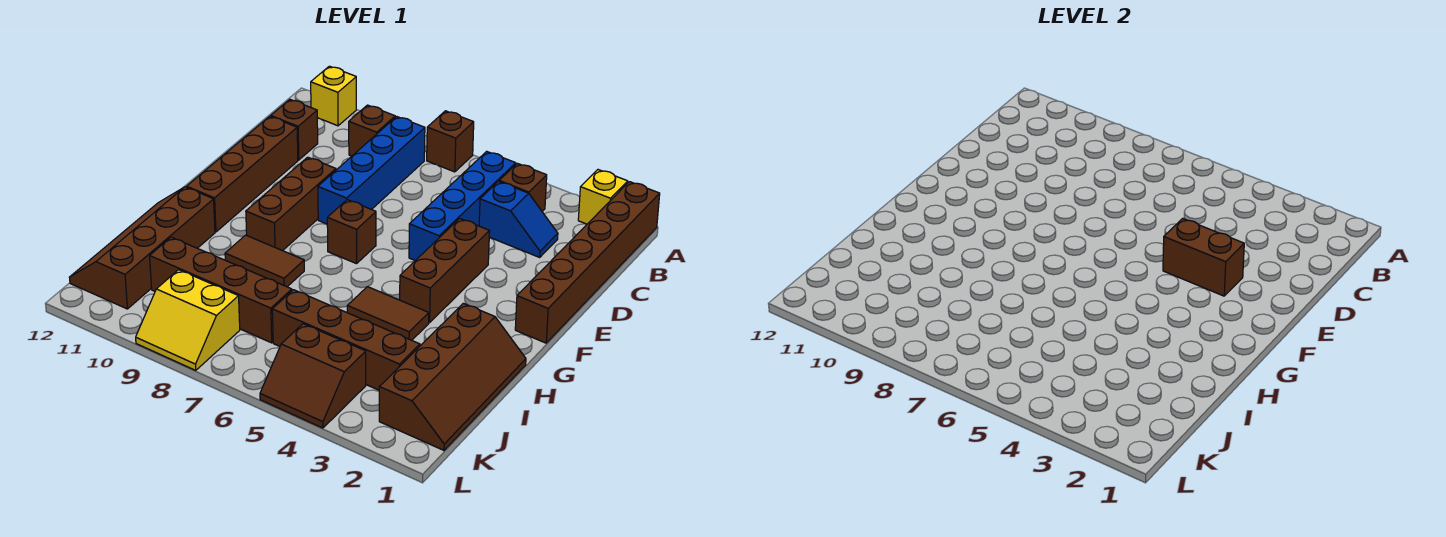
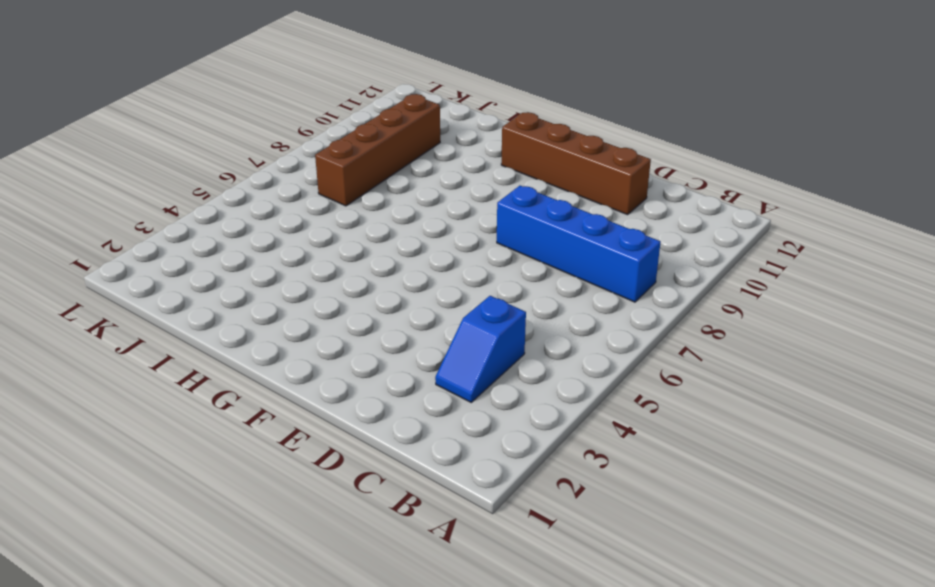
none -> brown brick A1:F1 level 1
none -> yellow brick A2 level 1
none -> brown brick A7 level 1

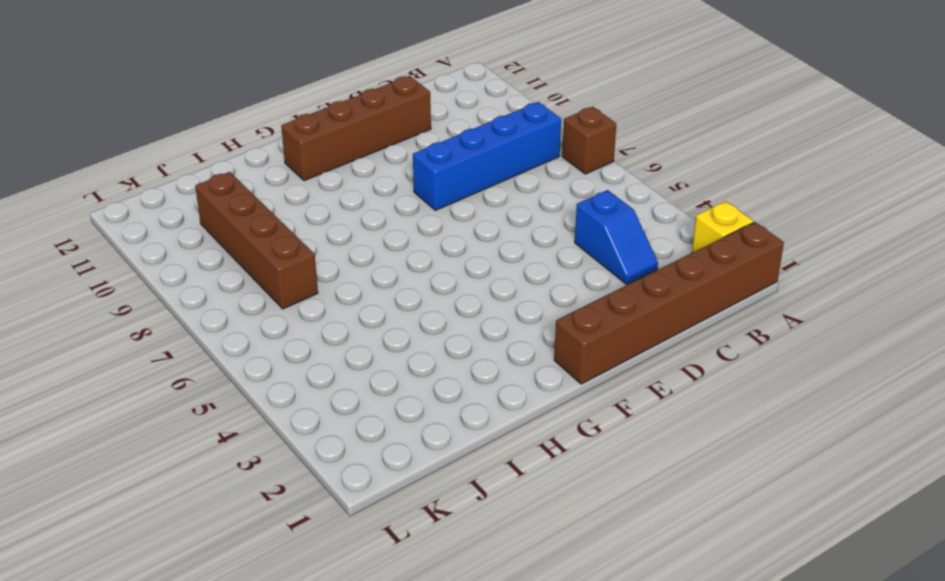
none -> yellow brick A11 level 1
none -> brown brick B4 level 1
none -> blue brick B5:E5 level 1

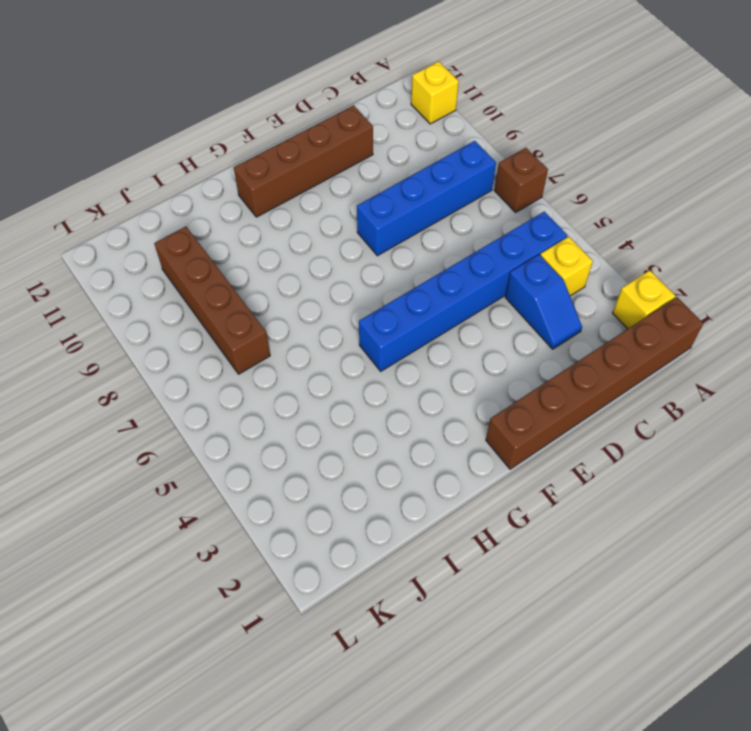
yellow brick B4 level 1 -> brown brick B4 level 1
blue brick B5:G5 level 1 -> blue brick B5:E5 level 1
none -> brown brick B9 level 1
none -> brown brick C11 level 1
none -> brown brick E4:G4 level 1

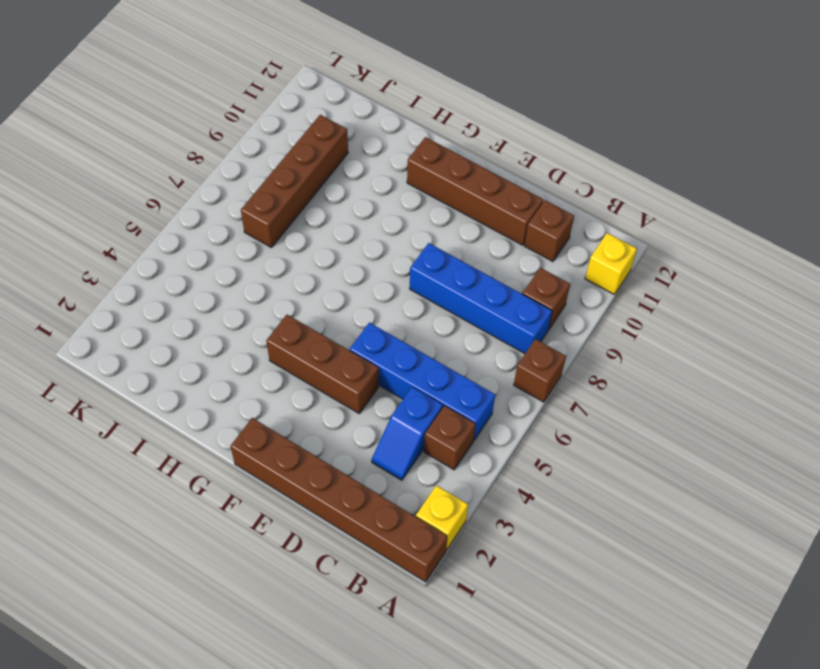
none -> brown brick E9:G9 level 1
none -> brown brick F7 level 1
none -> brown slope H1:K2 level 1 top 2

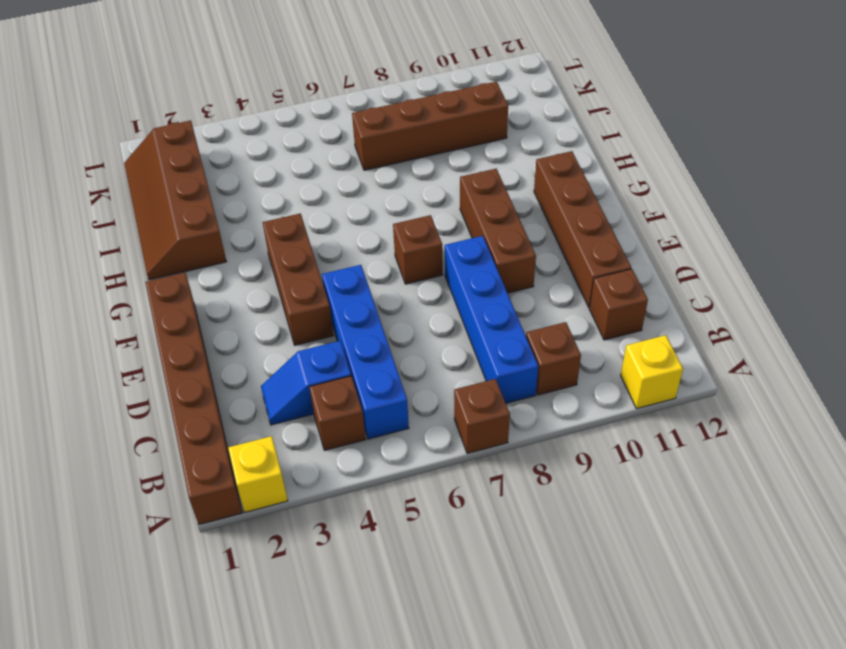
none -> brown tile H4:H5 level 1
none -> brown tile H8:H9 level 1
none -> brown slope H11:K12 level 1 top 11

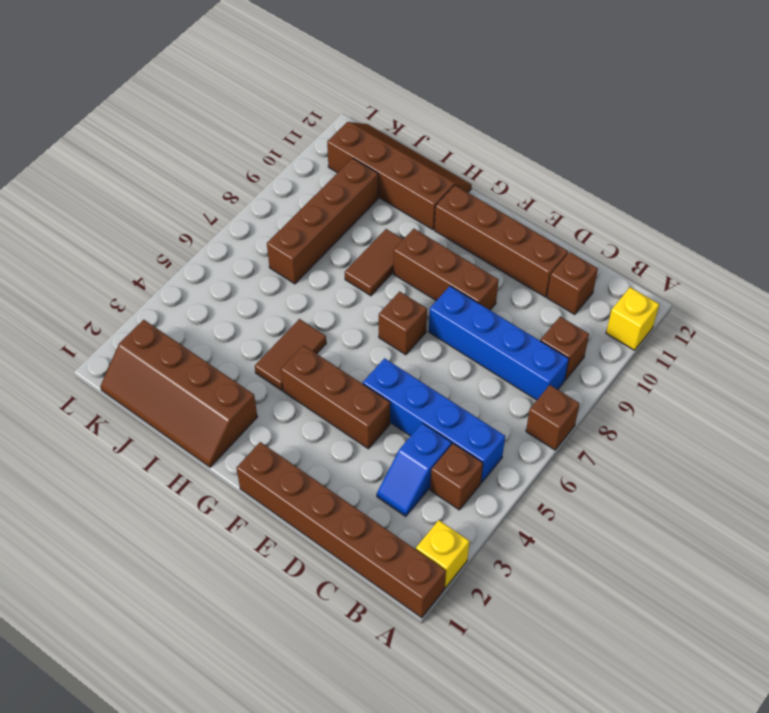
none -> brown brick J3:J6 level 1
none -> brown slope K4:L5 level 1 top K
none -> yellow slope K8:L9 level 1 top K

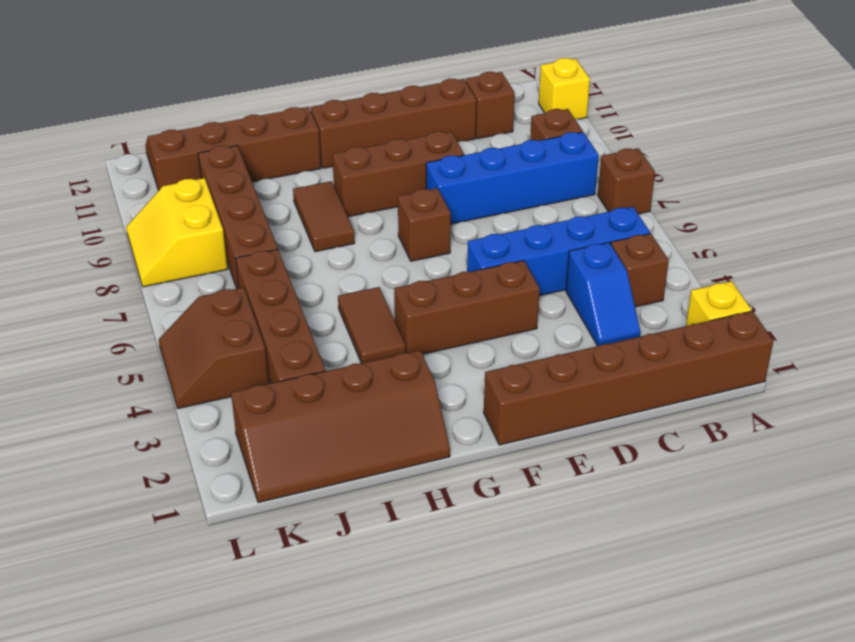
none -> brown brick E3:E4 level 2

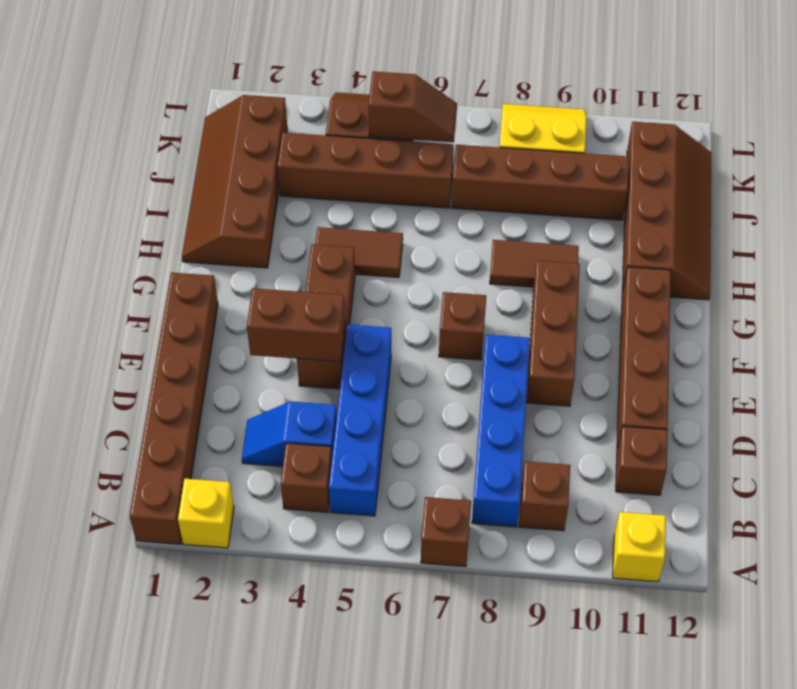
brown slope K5:K6 level 2 top 5 -> none

